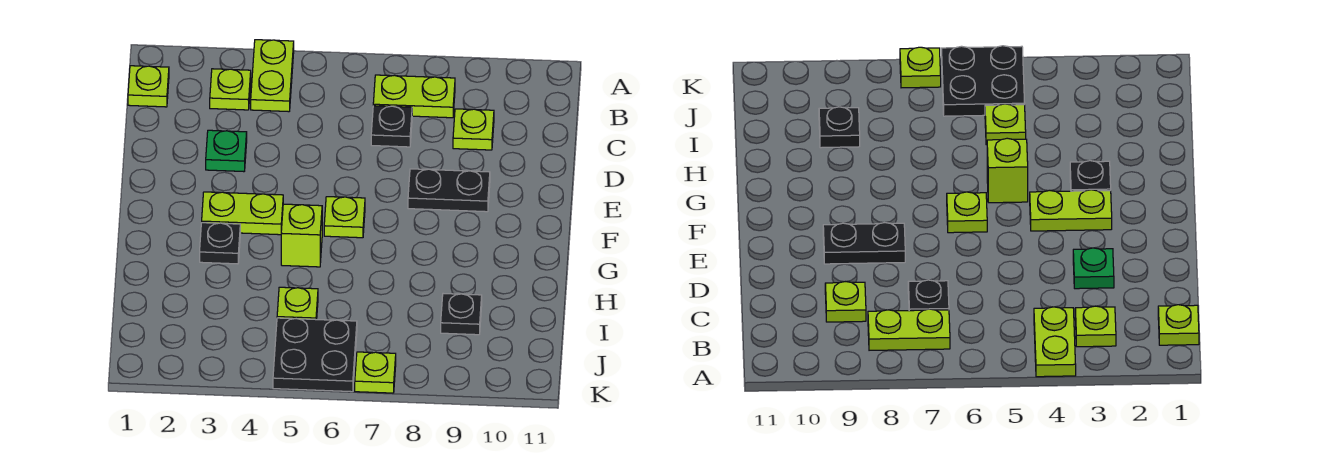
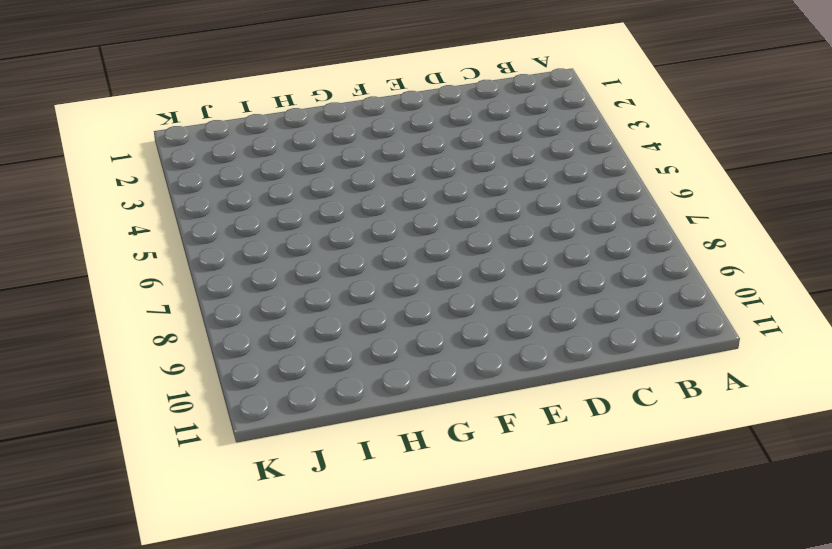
none -> lime plate A4:B4 level 1
none -> lime plate B1 level 1
none -> lime plate B3 level 1

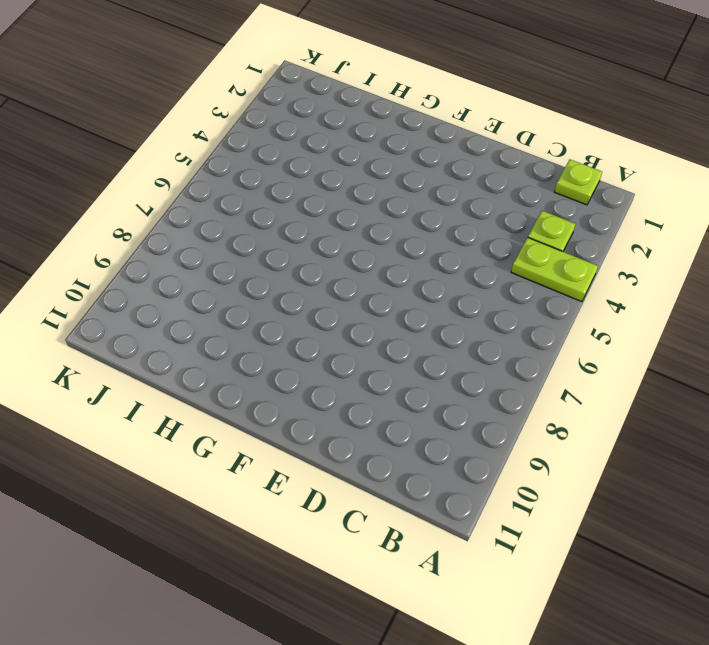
none -> lime plate B7:B8 level 1
none -> black plate C7 level 1
none -> lime plate C9 level 1

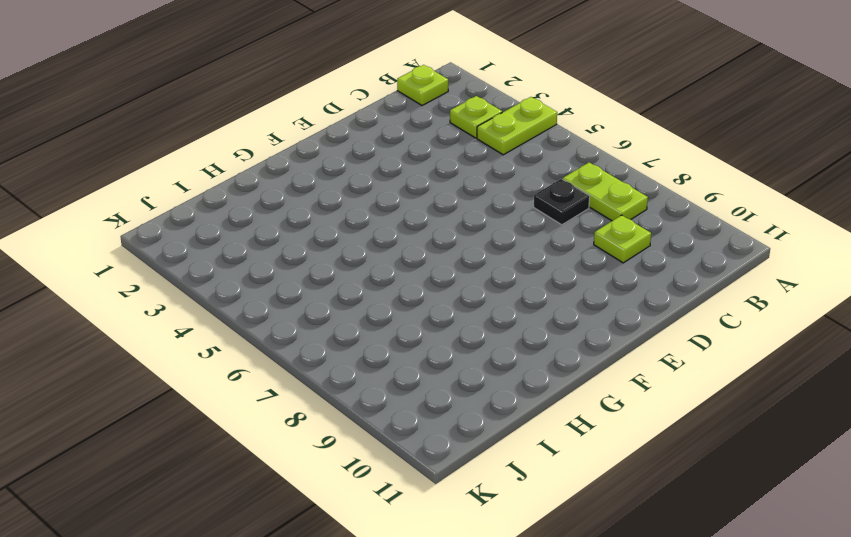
none -> green plate D3 level 1
none -> black plate E8:E9 level 1
none -> lime plate F3:F4 level 1

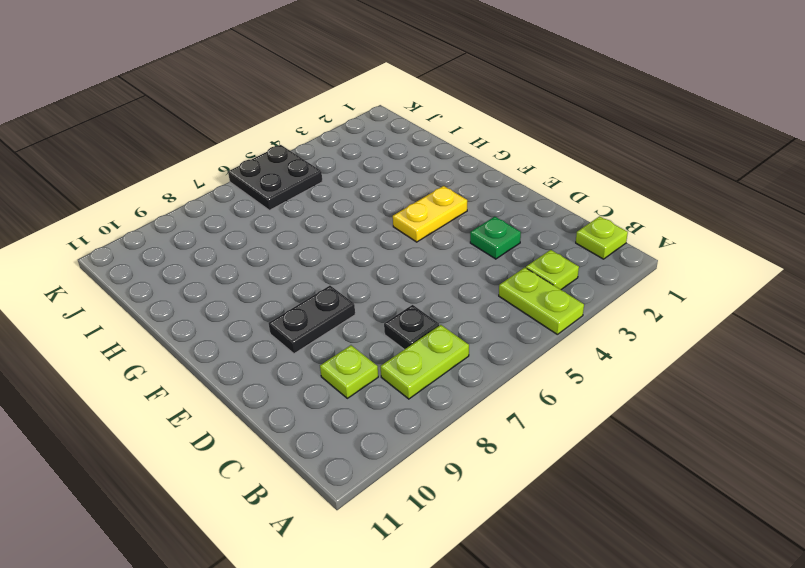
yellow plate F3:F4 level 1 -> lime plate F3:F4 level 1
none -> lime plate F6 level 1
none -> black plate G3 level 1
none -> lime brick G5 level 1

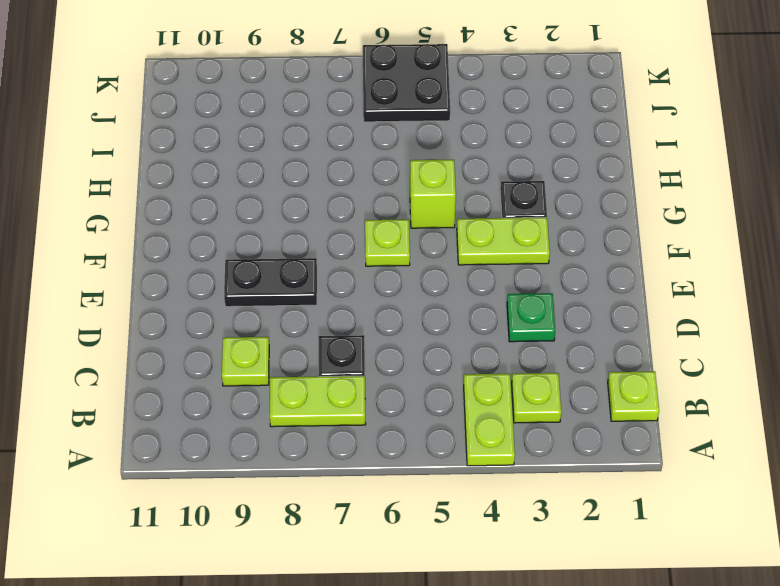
none -> lime plate I5 level 1
none -> black plate I9 level 1
none -> lime plate K7 level 1

